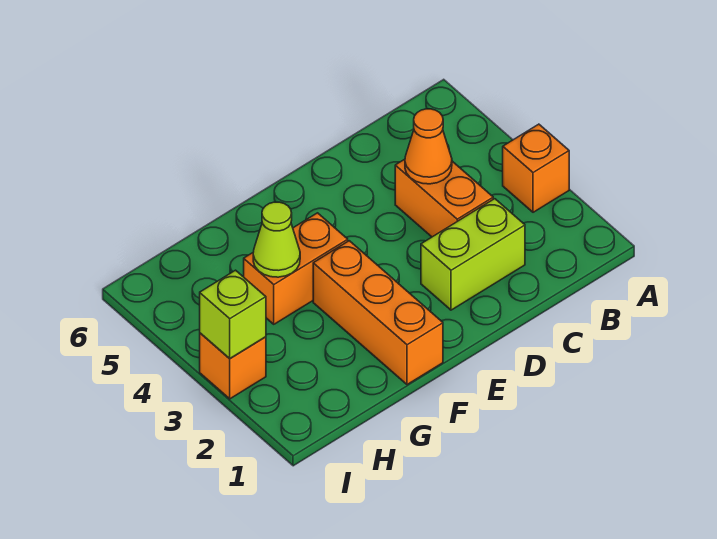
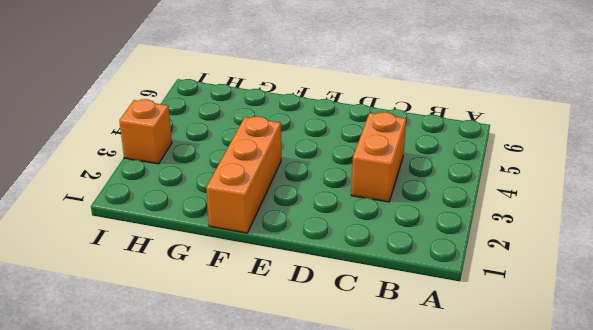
none -> orange brick A3 level 1
none -> lime brick C2:D2 level 1

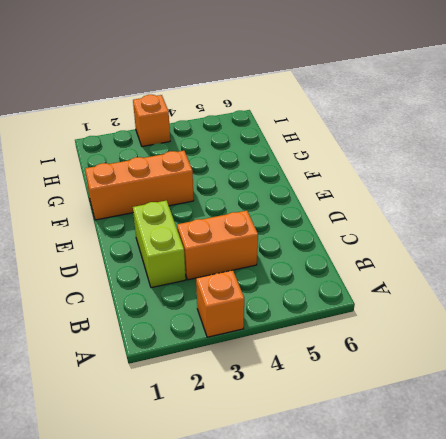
none -> orange brick F4:G4 level 1
none -> orange cone C4 level 2

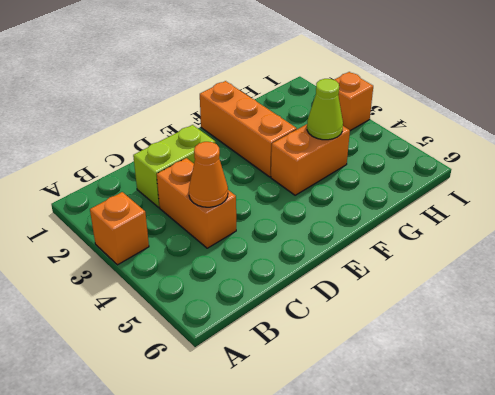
none -> lime brick I3 level 2

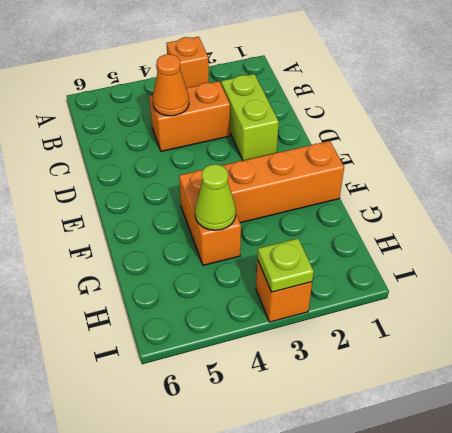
lime plate I3 level 2 -> lime brick I3 level 2

